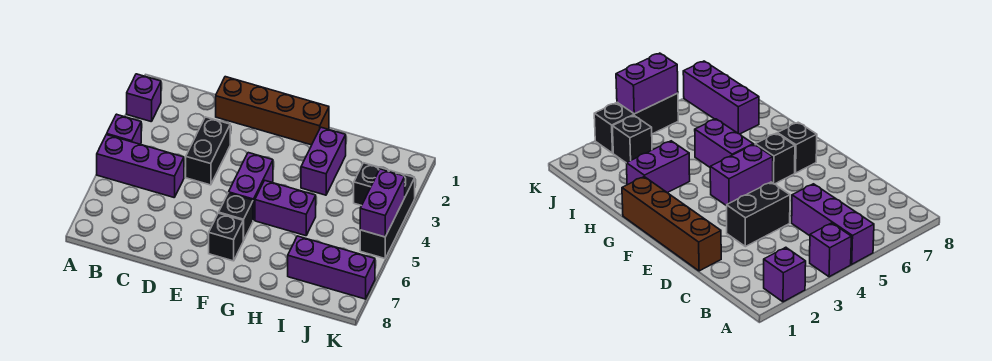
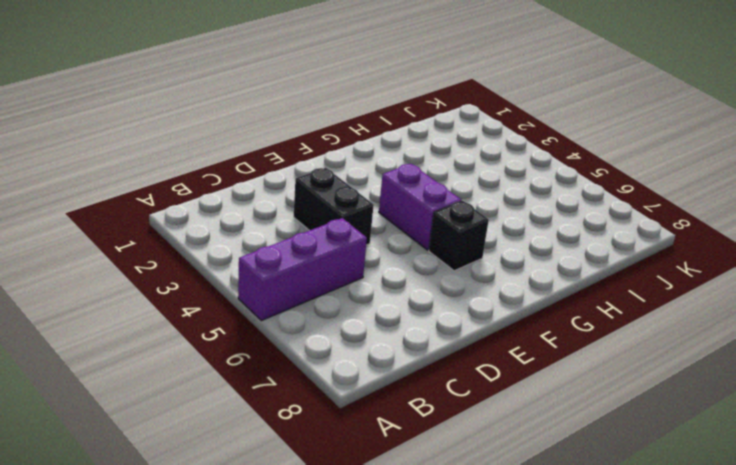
none -> purple brick A2 level 1
none -> purple brick A4 level 1
none -> brown brick D1:G1 level 1

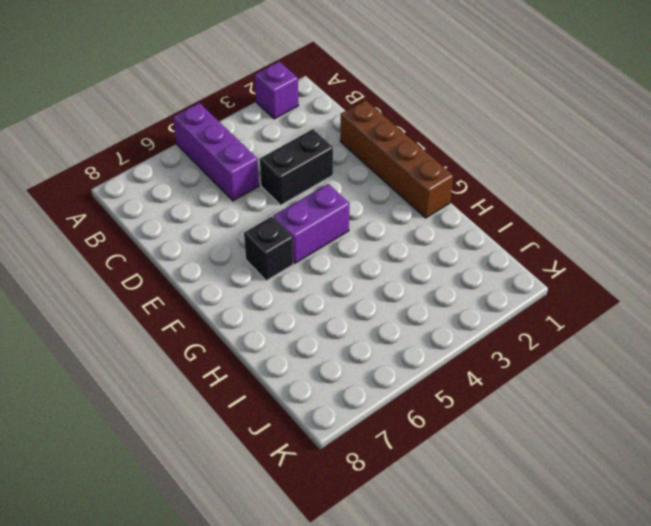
none -> purple brick A4 level 1
none -> black brick F7 level 1
none -> purple brick G5:H5 level 1

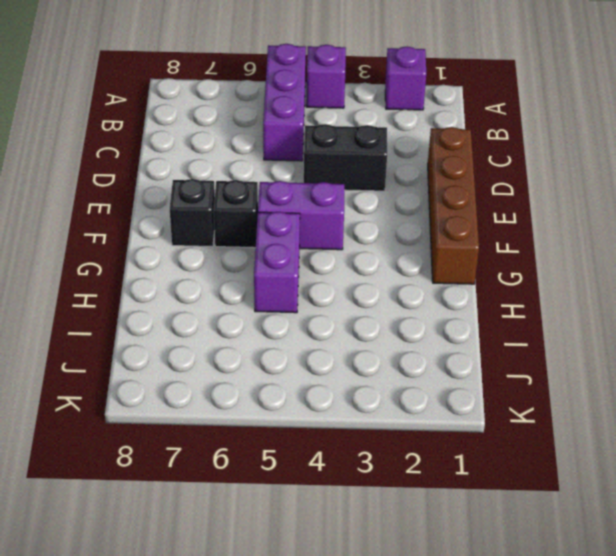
none -> purple brick H2:H3 level 1
none -> purple brick I7:K7 level 1
none -> black brick J3 level 1

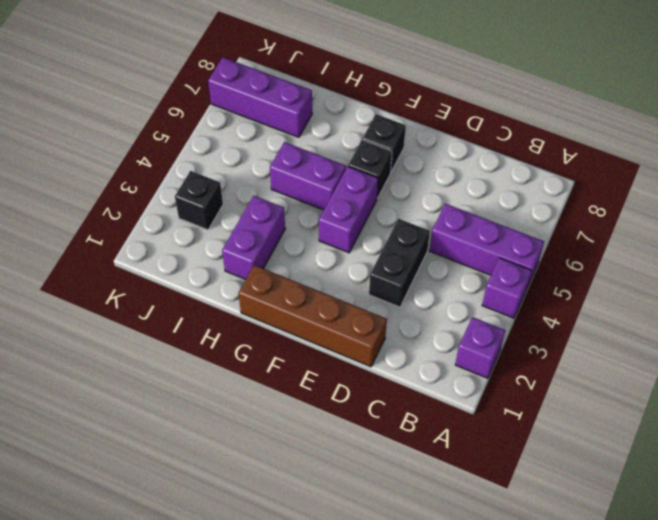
none -> black brick K3:K5 level 1
none -> purple brick K4:K5 level 2

